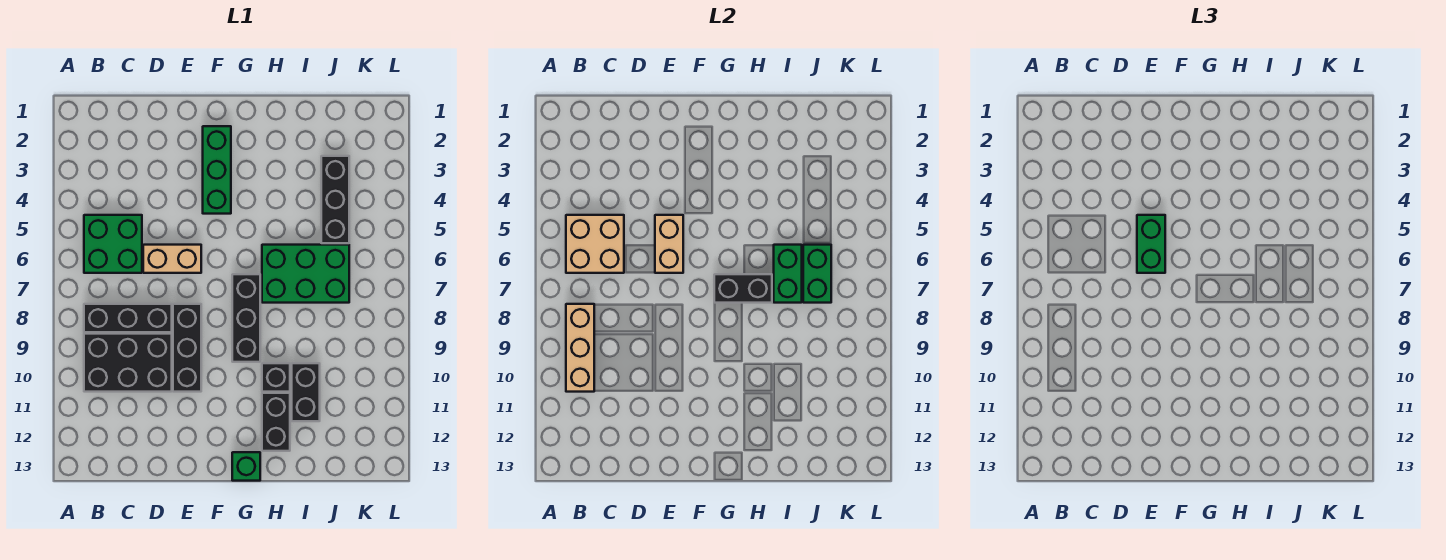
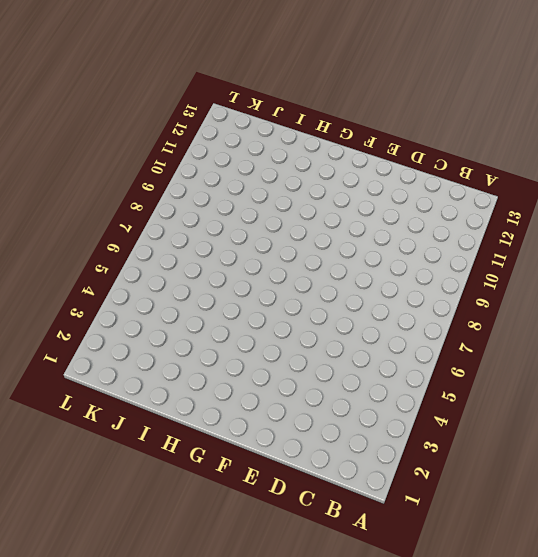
none -> green brick B5:C6 level 1
none -> black brick B8:D8 level 1
none -> black brick B9:D10 level 1

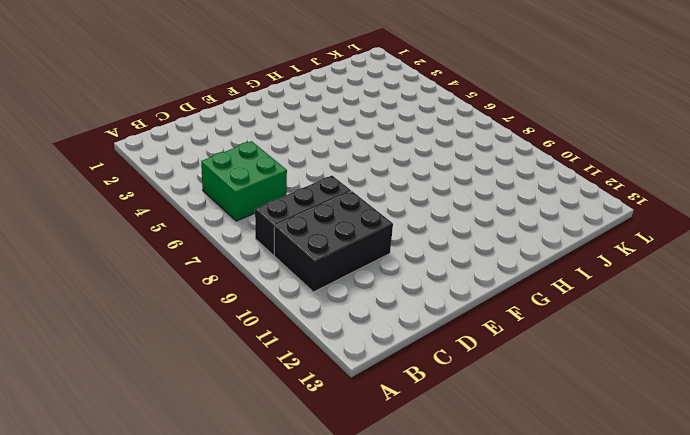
none -> tan brick D6:E6 level 1
none -> black brick E8:E10 level 1
none -> green brick F2:F4 level 1

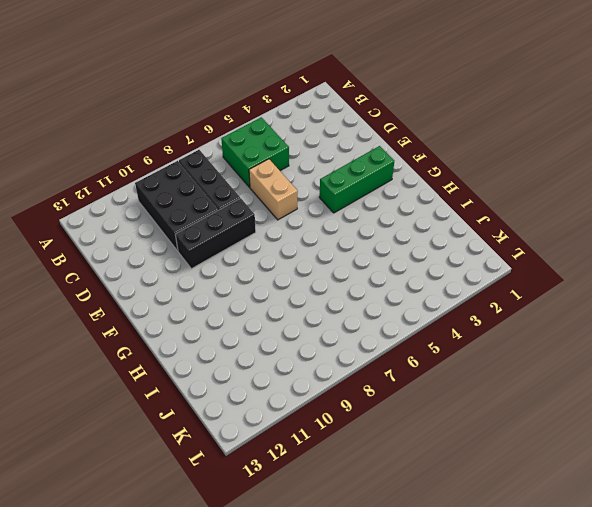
none -> black brick G7:G9 level 1
none -> green brick G13 level 1
none -> green brick H6:J7 level 1

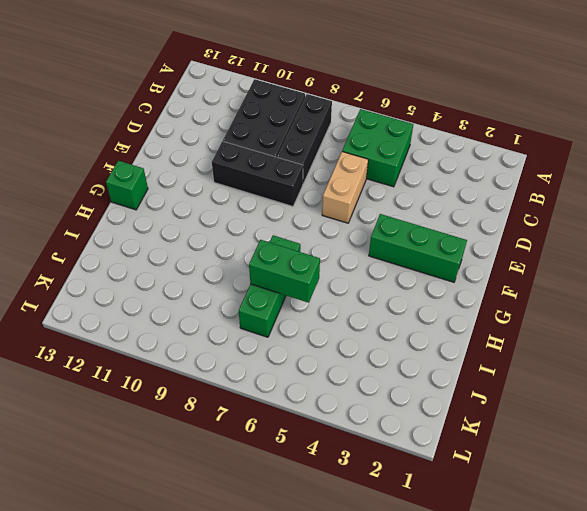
green brick H7:J7 level 1 -> green brick H6:J7 level 1
none -> black brick G7:G9 level 1
none -> black brick H10 level 1
none -> black brick H11:H12 level 1

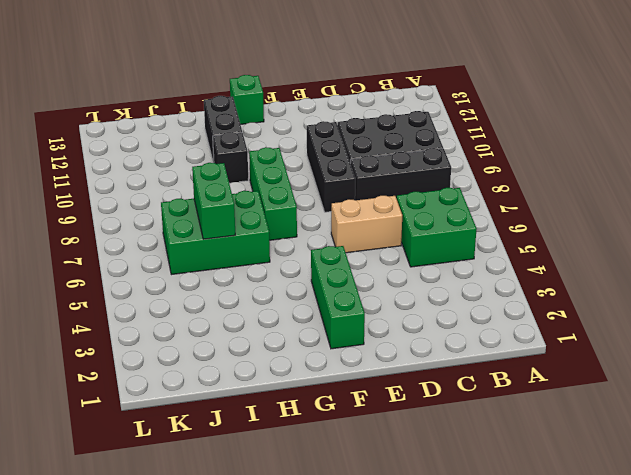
green brick G7:G9 level 1 -> black brick G7:G9 level 1
none -> black brick I10:I11 level 1
none -> black brick J3:J5 level 1
none -> tan brick B5:C6 level 2

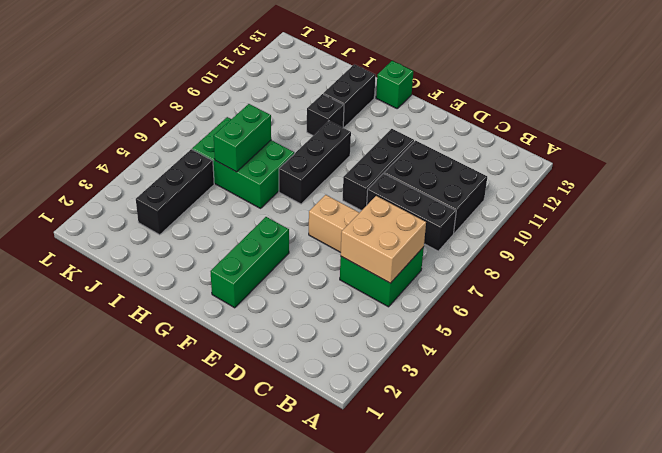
none -> black brick I10:I11 level 1
none -> tan brick B8:B10 level 2
none -> tan brick E5:E6 level 2

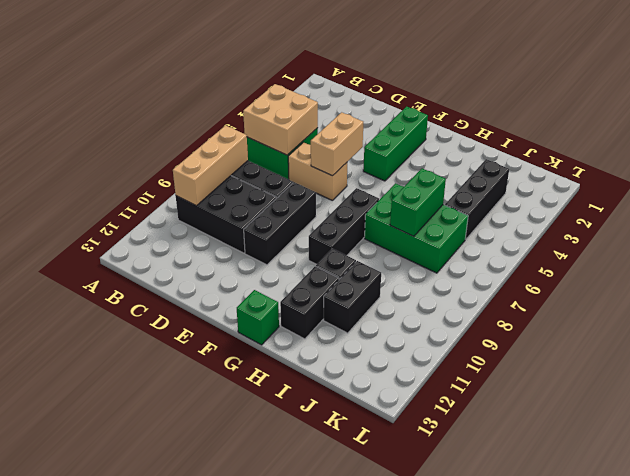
none -> black brick G7:H7 level 2
none -> green brick J6:J7 level 2
none -> green brick E5:E6 level 3

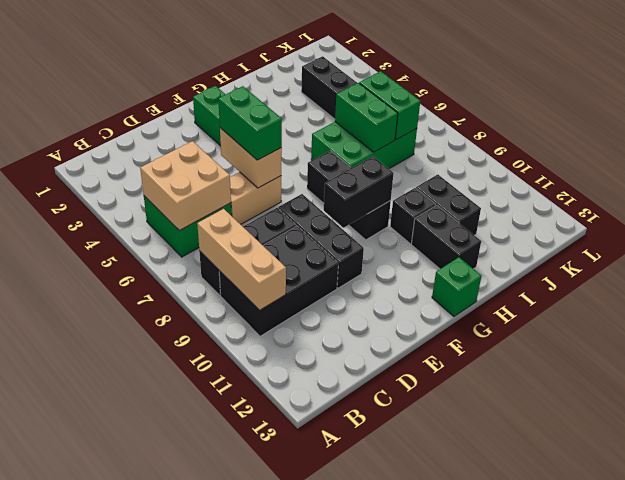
black brick F9:G9 level 2 -> black brick G7:H7 level 2

